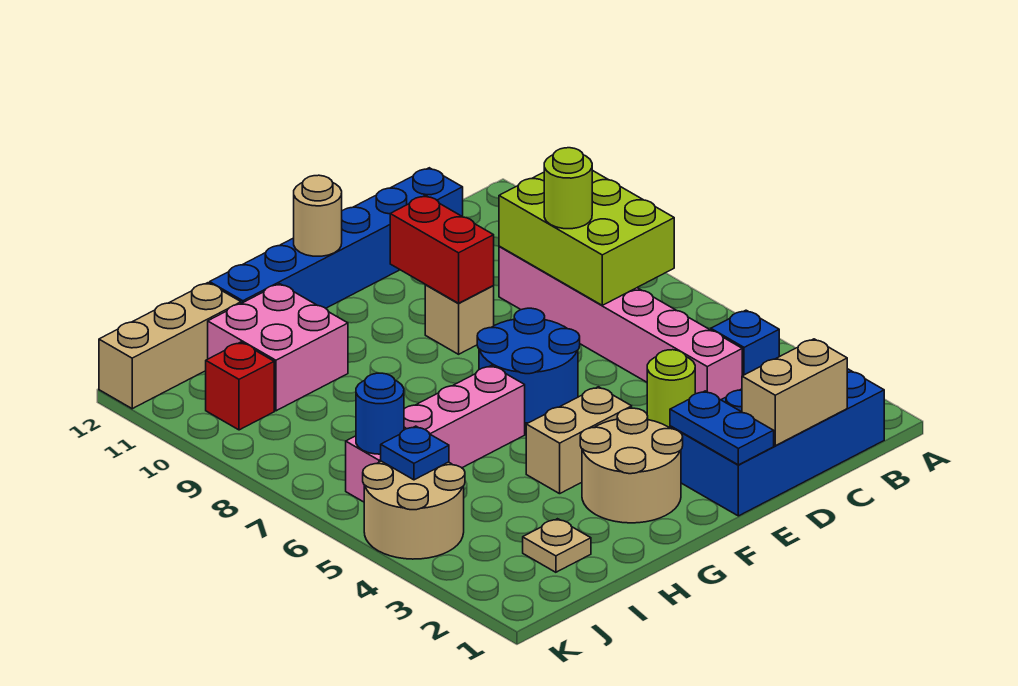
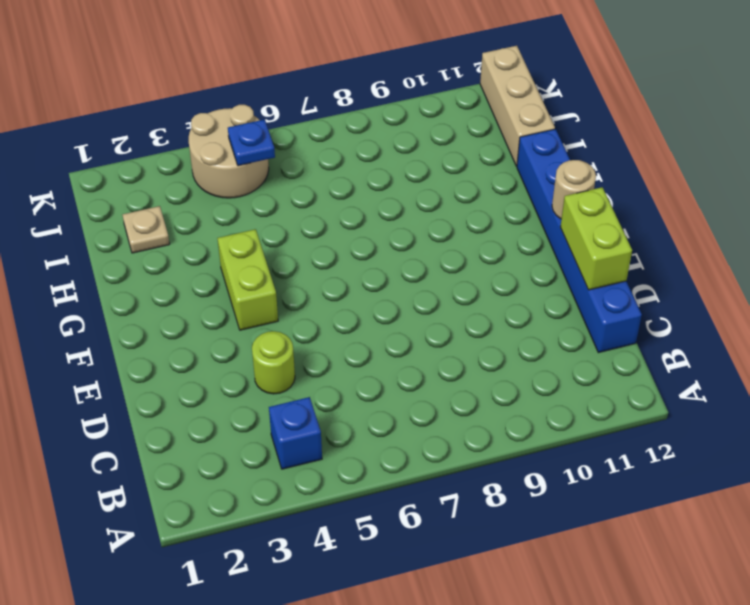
lime brick D12:E12 level 2 -> none
lime brick F4:G4 level 1 -> tan brick F4:G4 level 1
none -> blue brick B1:E2 level 1
none -> pink brick C4:C9 level 1
none -> blue round brick E6:F7 level 1

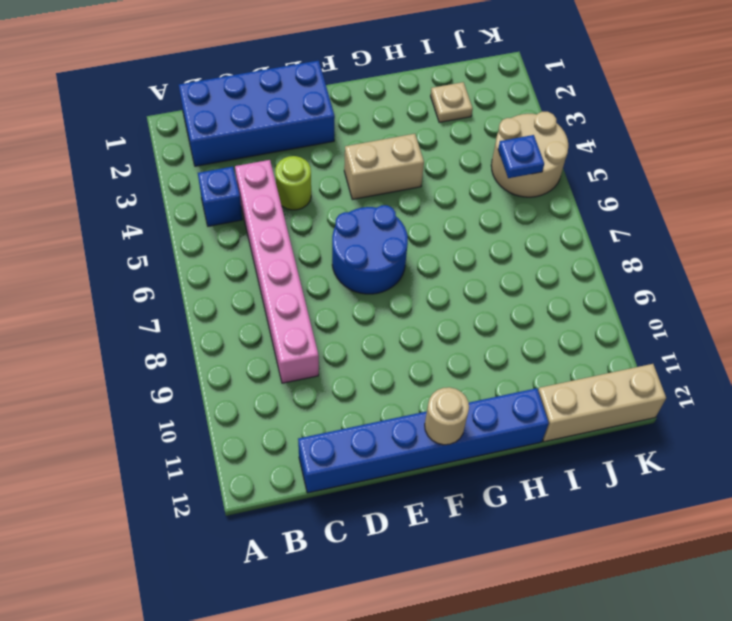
none -> tan brick E9 level 1
none -> tan round brick F2:G3 level 1
none -> pink brick G6:J6 level 1

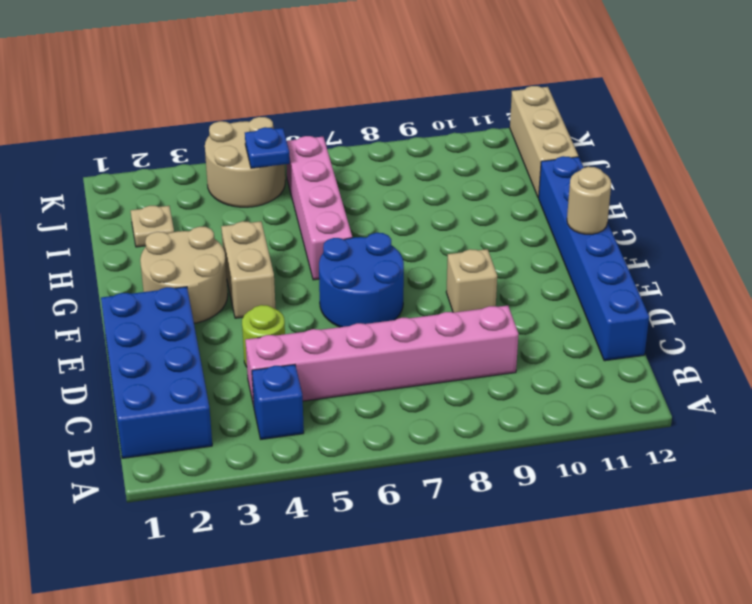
none -> pink brick H10:I11 level 1
none -> red brick J10 level 1
none -> lime brick B7:C9 level 2

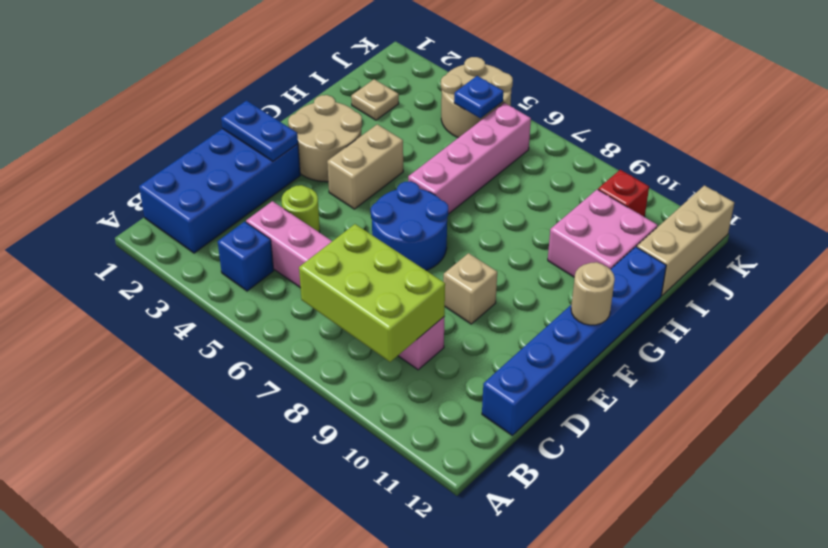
none -> tan brick C1:D1 level 2
none -> red brick E9:E10 level 2
none -> blue round brick J6 level 2

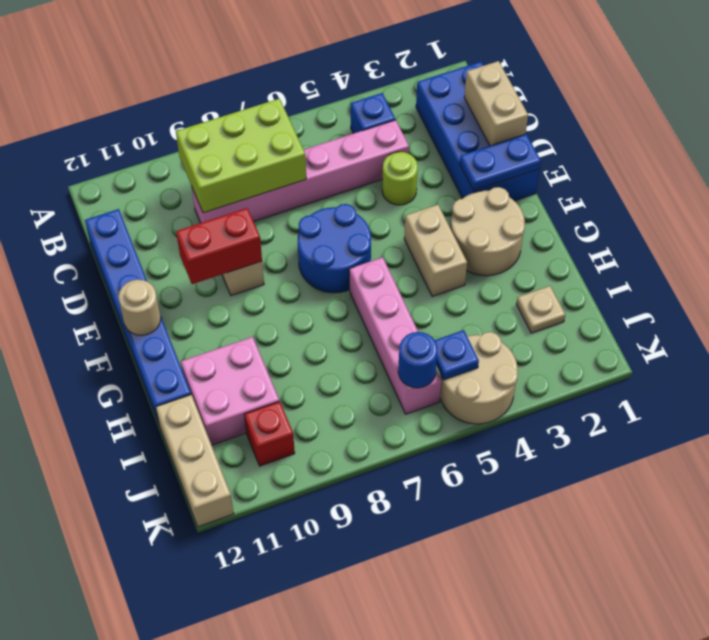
none -> lime round brick C8 level 3

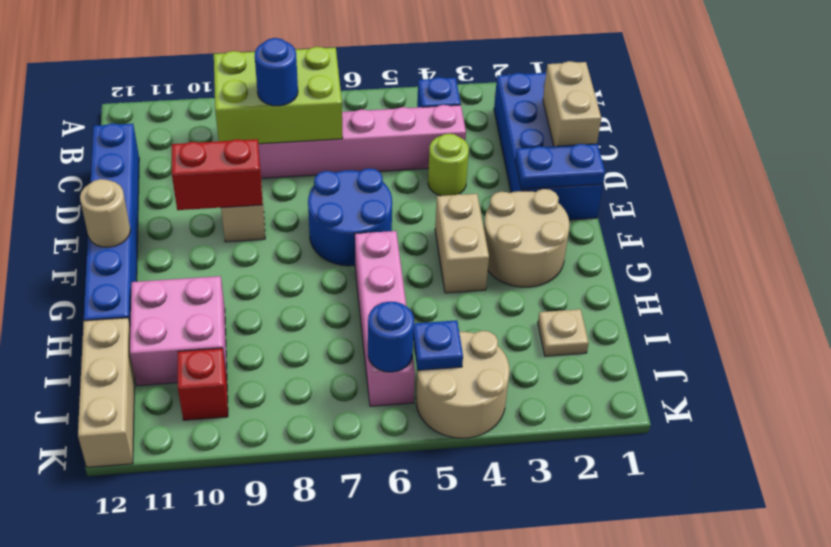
blue round brick C8 level 3 -> lime round brick C8 level 3

